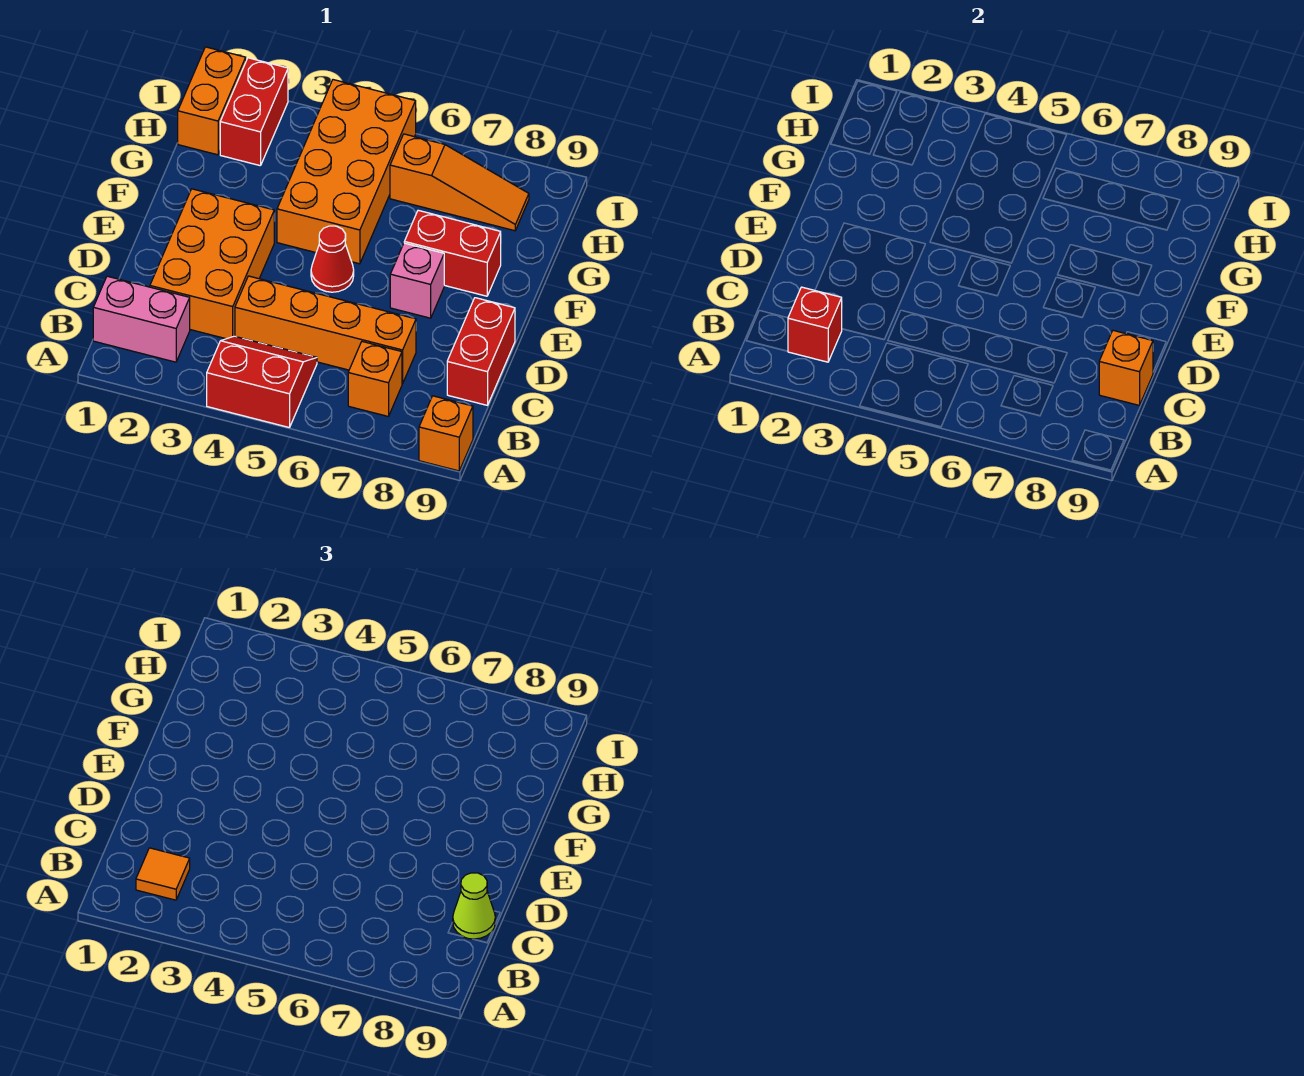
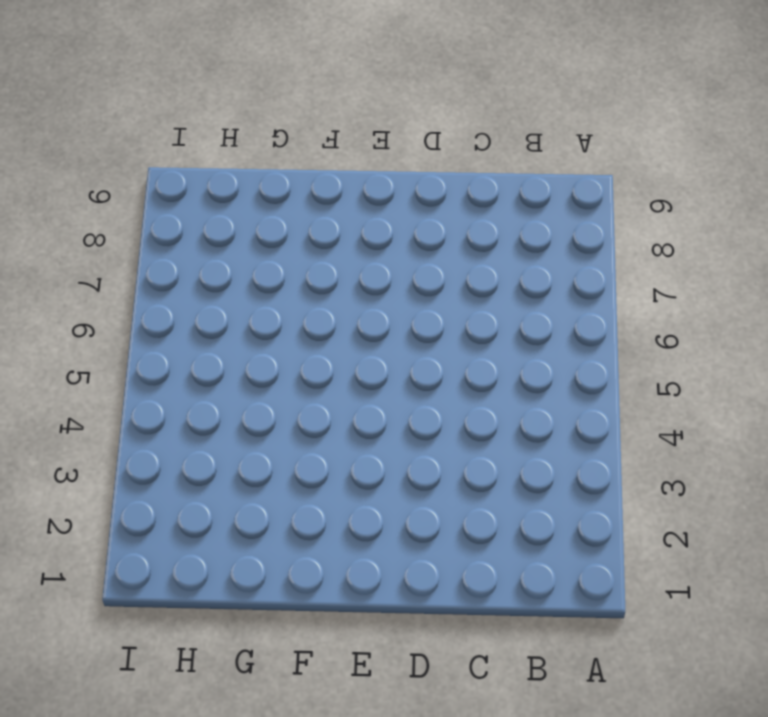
none -> red slope A4:B5 level 1 top A
none -> orange brick A9 level 1
none -> pink brick B1:B2 level 1

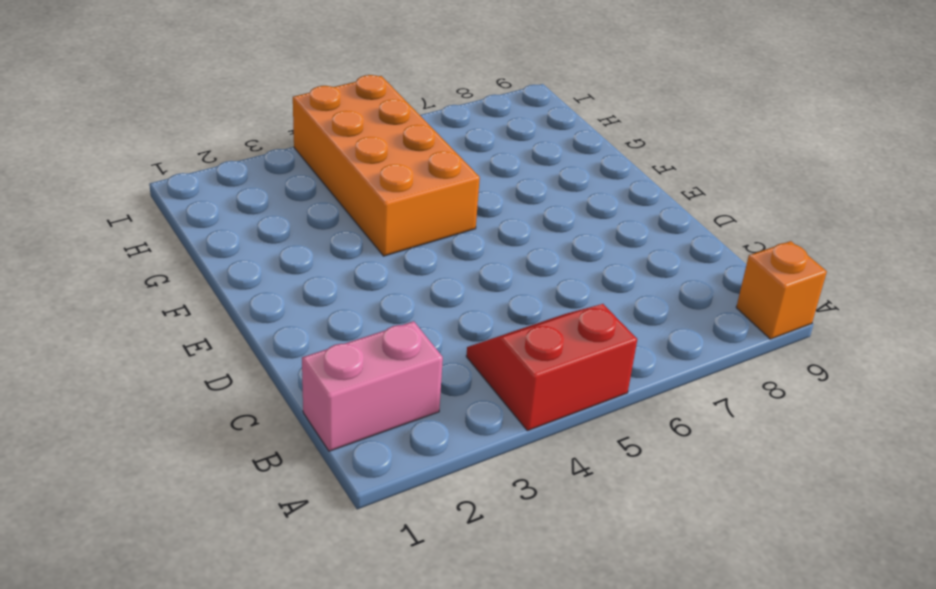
none -> orange brick B7 level 1
none -> orange brick C2:E3 level 1
none -> orange brick C4:C7 level 1

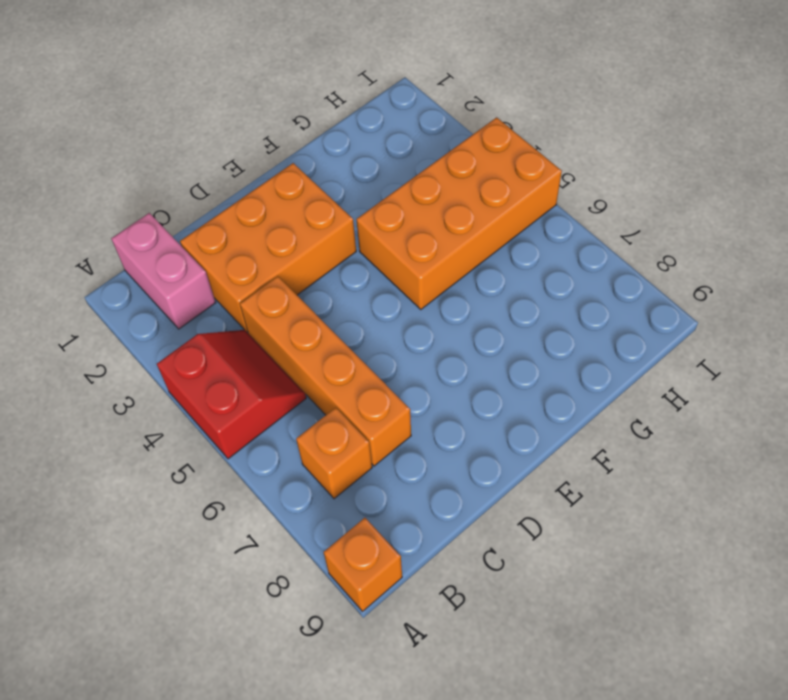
none -> red brick C9:D9 level 1
none -> red cone E5 level 1
none -> pink brick E7 level 1

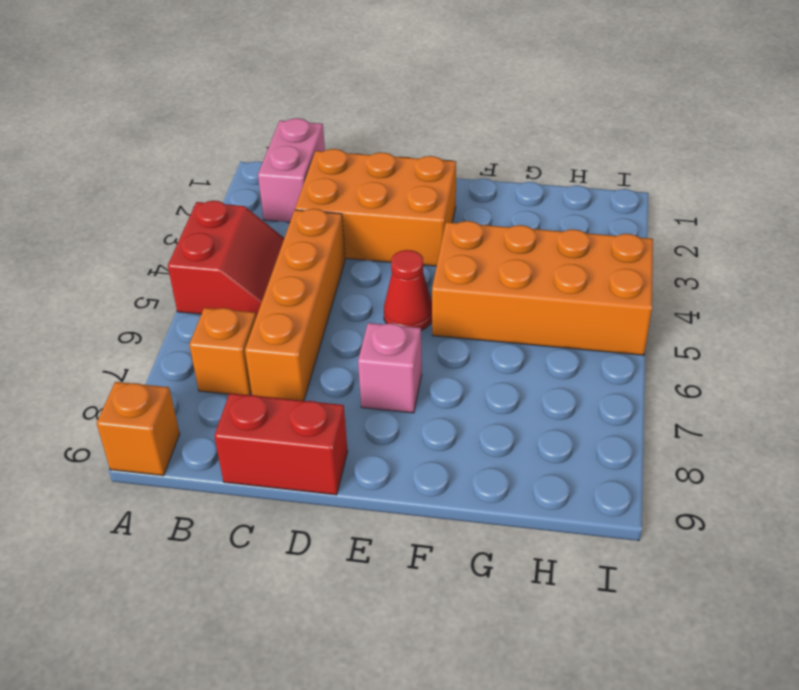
none -> red brick F7:F8 level 1
none -> orange brick H1:I1 level 1
none -> red brick H2:I2 level 1

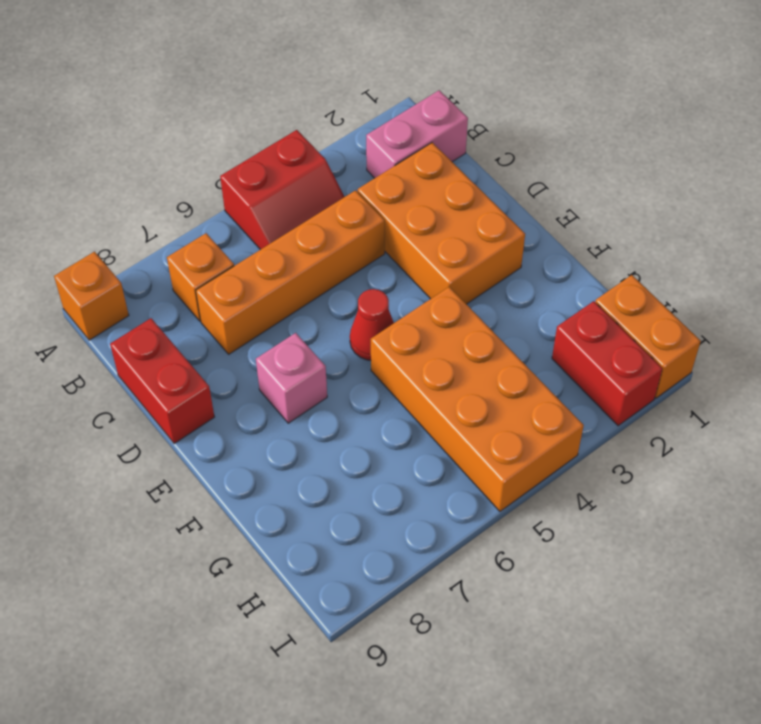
none -> red brick F7:F8 level 1
none -> orange slope H6:H8 level 1 top 6
none -> red brick B2 level 2

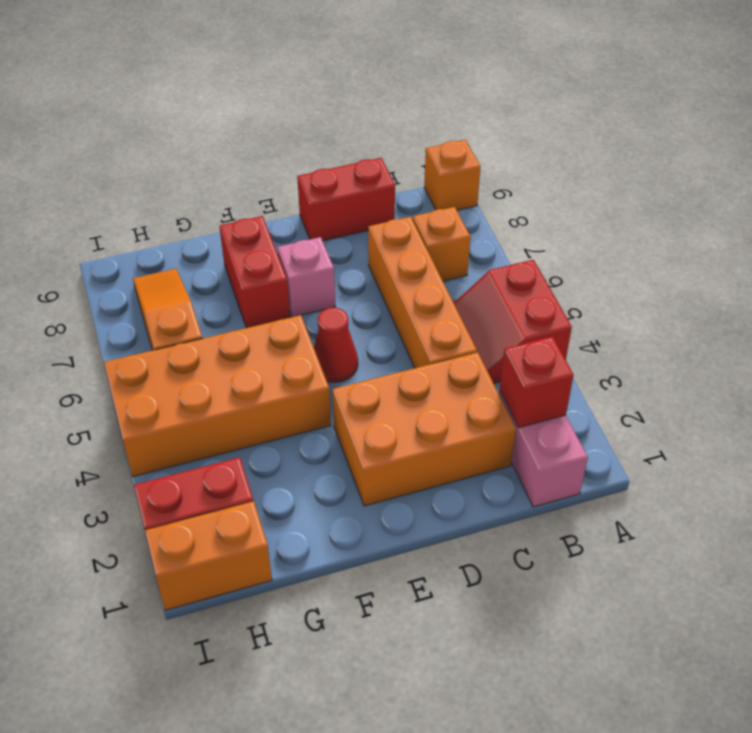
none -> orange brick C9 level 2
none -> orange tile B2 level 3
none -> lime cone C9 level 3

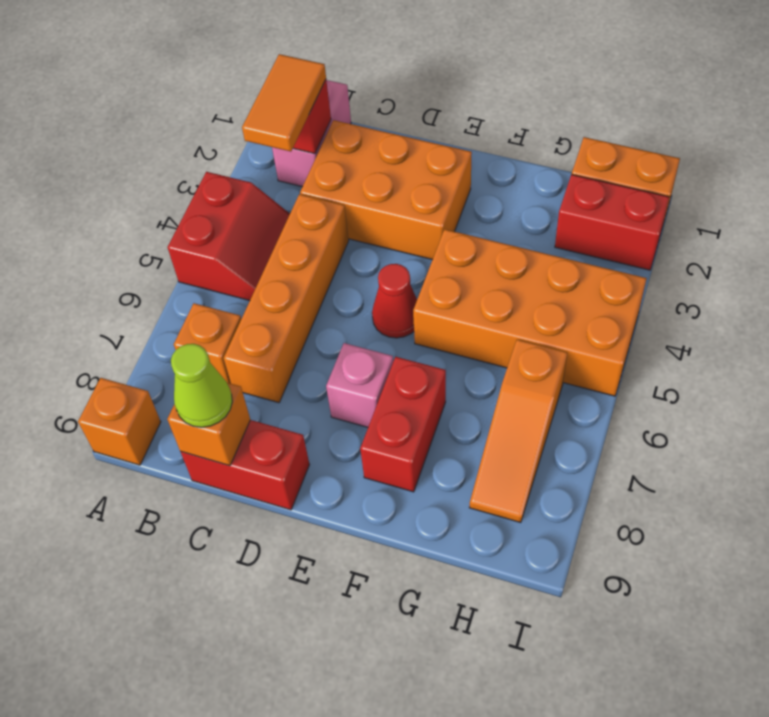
orange tile B2:B3 level 3 -> orange tile B2 level 3

